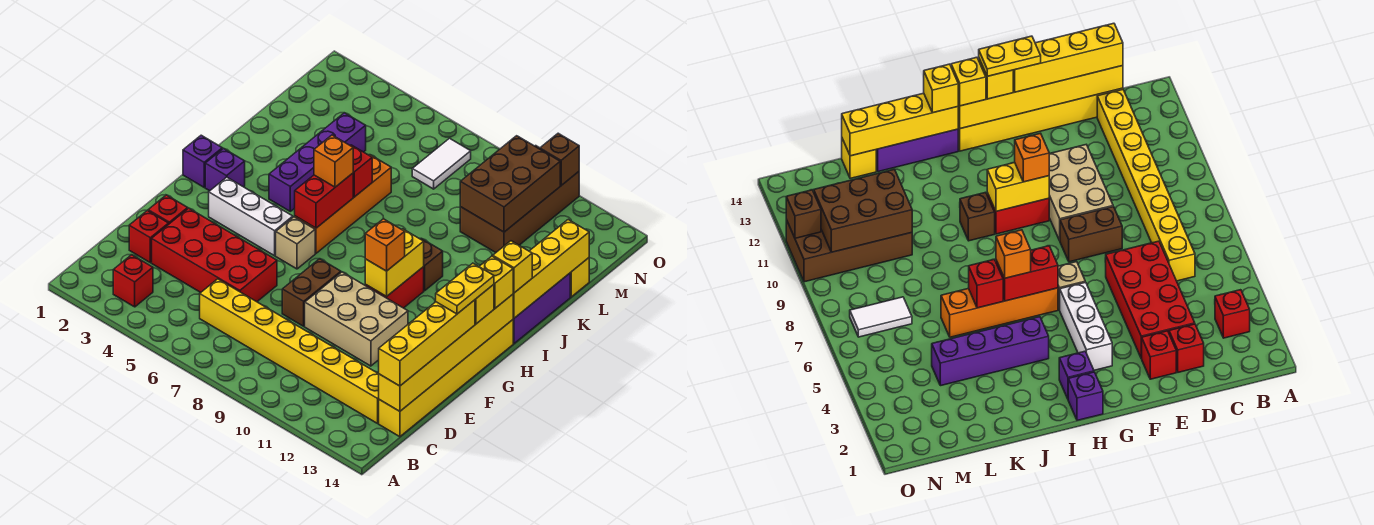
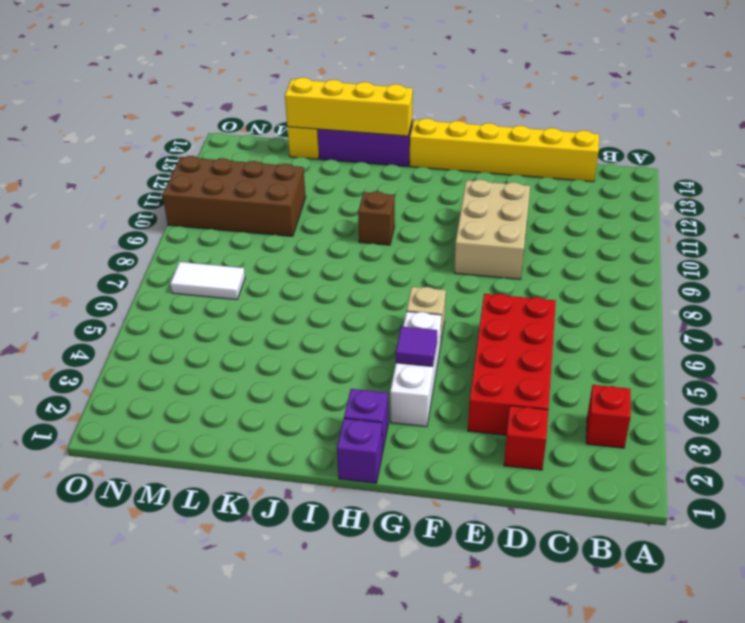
purple tile G4 level 2 -> none
none -> yellow brick C6:C13 level 1
none -> red brick E2 level 1
none -> brown brick E8:F8 level 1
none -> red brick G10:H10 level 1

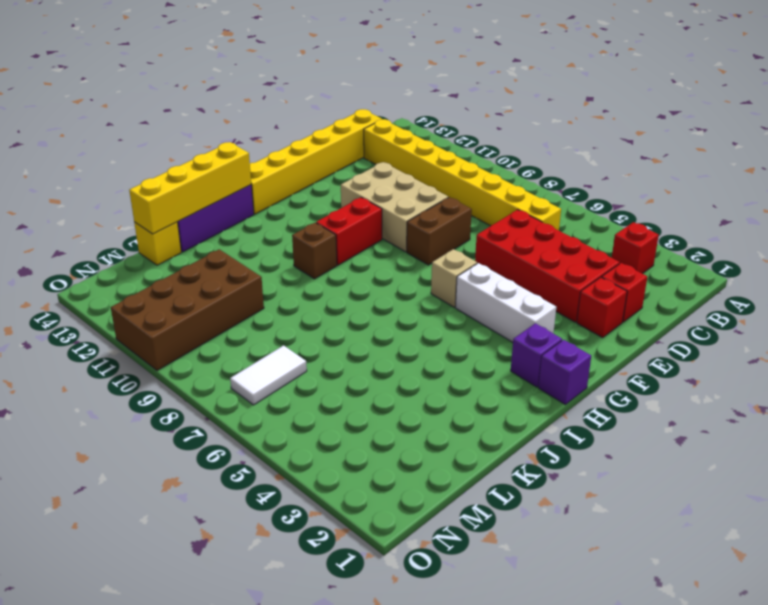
none -> orange brick H6:K6 level 1
none -> purple brick I4:L4 level 1
none -> yellow brick C14:H14 level 2
none -> yellow brick G10:H10 level 2

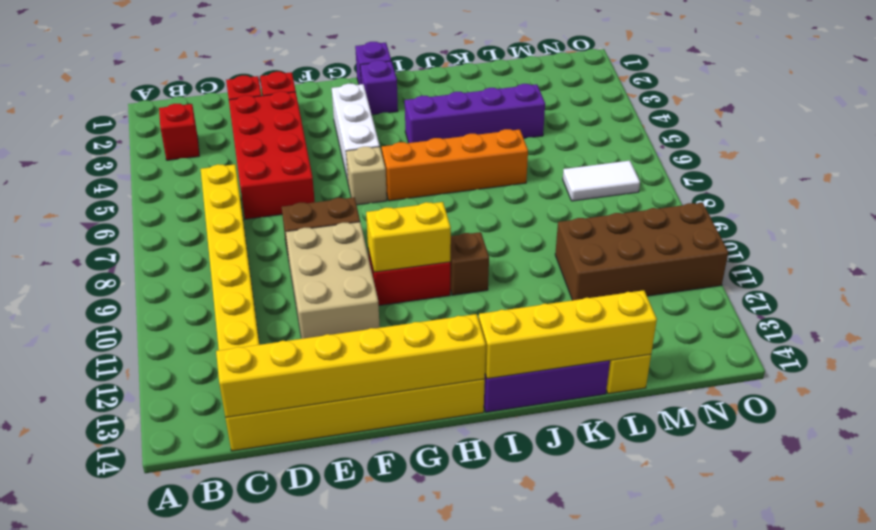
none -> red brick H6:I6 level 2
none -> red brick J6 level 2
none -> brown brick L10:N11 level 2
none -> brown brick O11 level 2

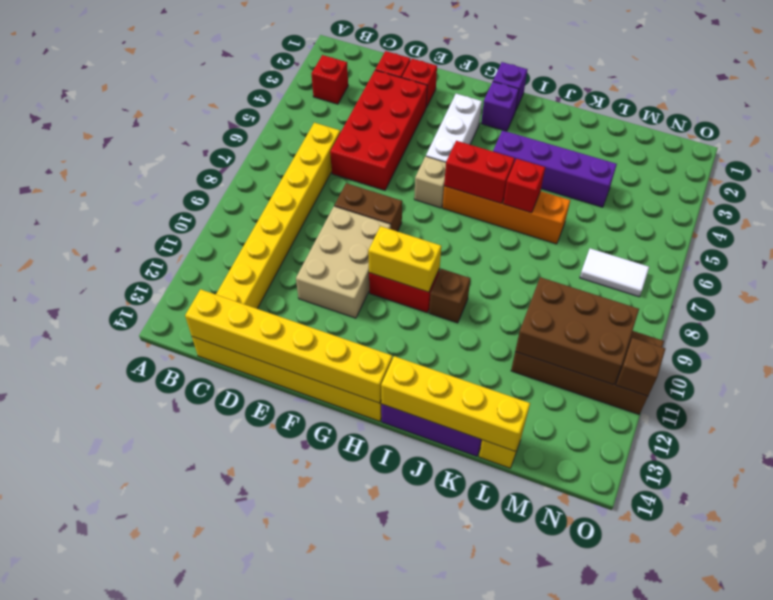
none -> yellow brick C14:F14 level 3
none -> orange brick G10 level 3
none -> yellow brick G14 level 3
none -> yellow brick H14 level 3

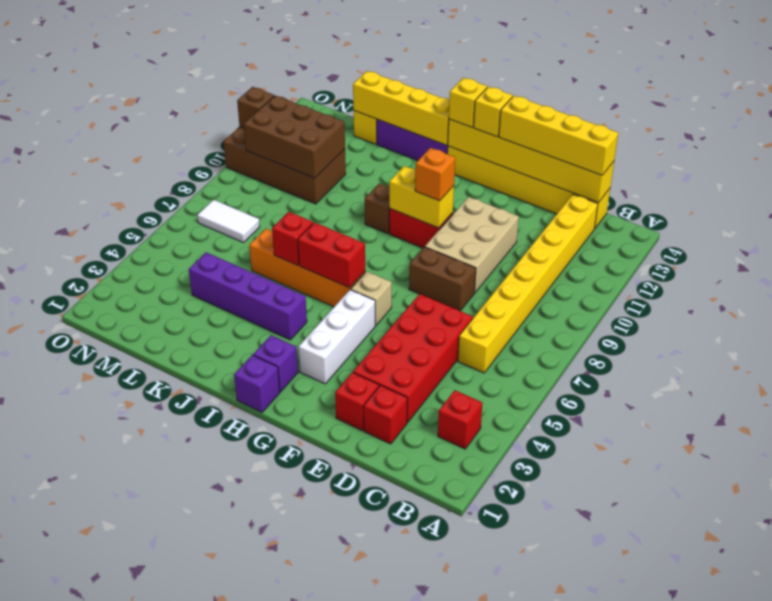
none -> orange brick I6 level 3
none -> yellow brick I14 level 3
none -> yellow plate F14:G14 level 4

